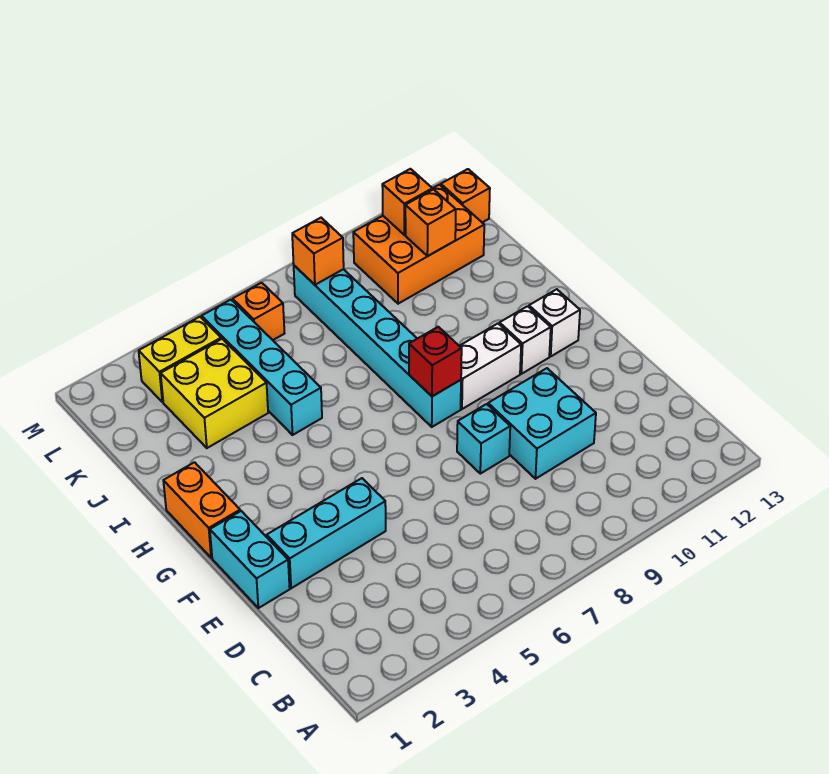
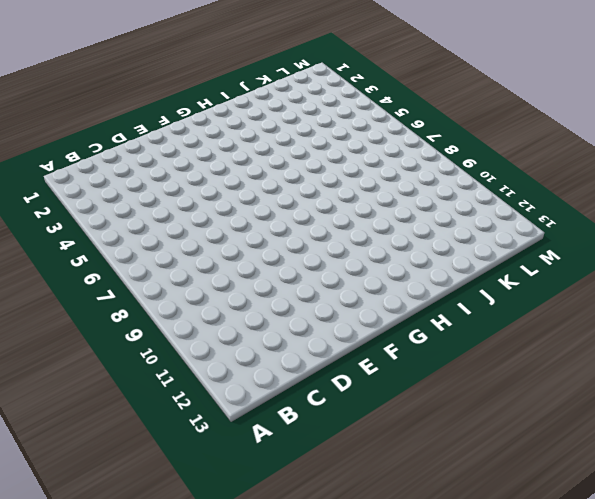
none -> cyan brick D9:E10 level 1
none -> cyan brick E1:F1 level 1
none -> cyan brick E2:E4 level 1

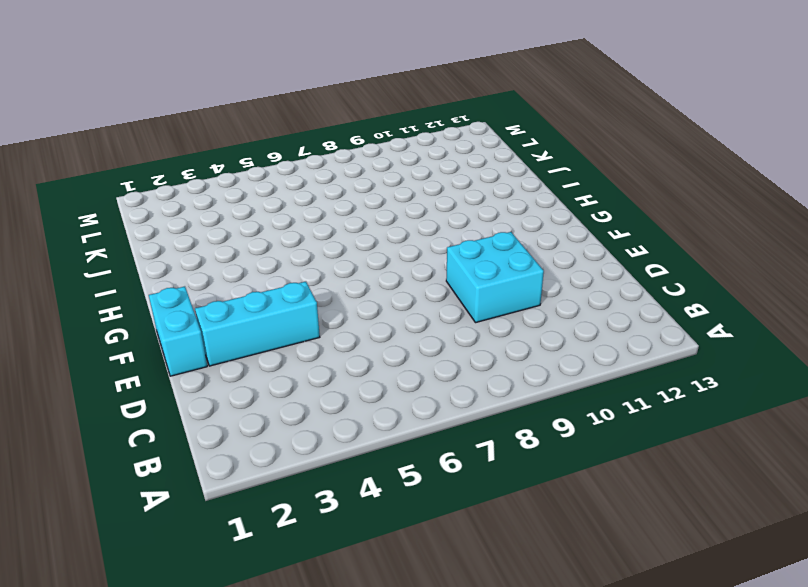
none -> cyan brick E8 level 1
none -> orange brick G1:H1 level 1
none -> cyan brick G8:L8 level 1

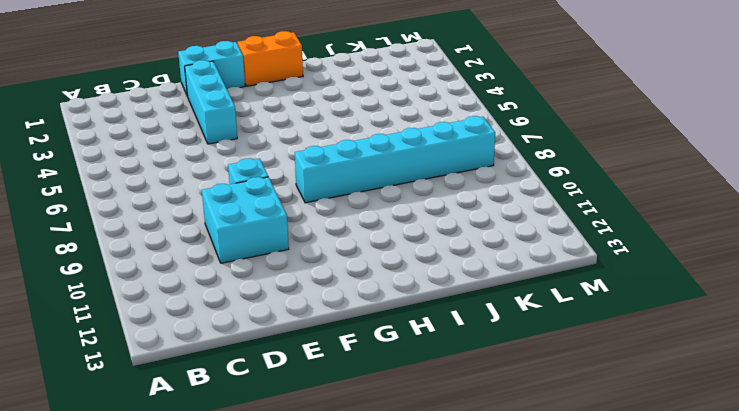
none -> white brick G9:G10 level 1
none -> white brick G11 level 1
none -> white brick G12 level 1

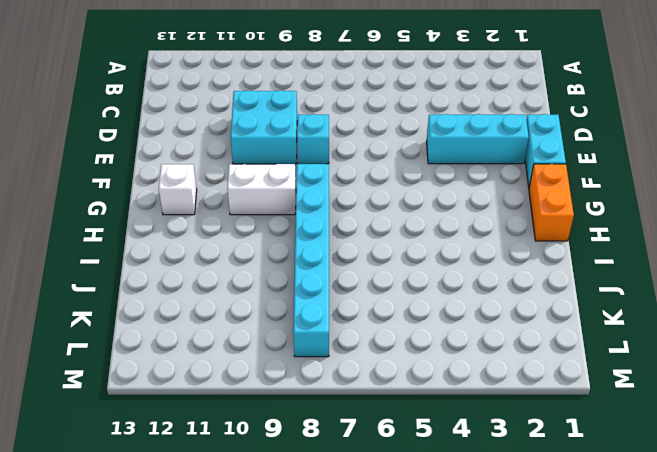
none -> white brick G11 level 1
none -> cyan brick I5:L5 level 1
none -> yellow brick J3:K4 level 1

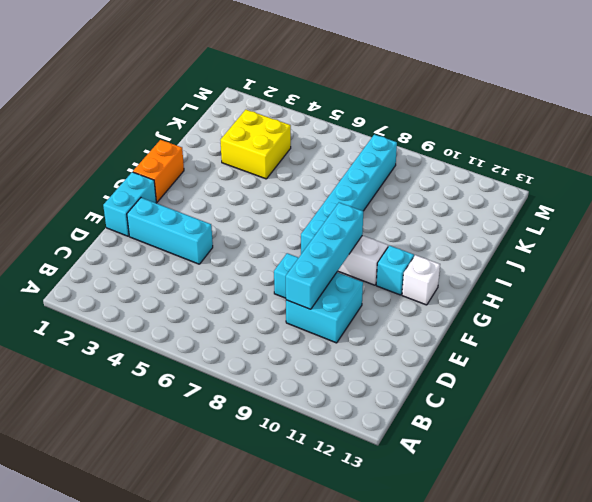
cyan brick D9:G9 level 2 -> cyan brick I5:L5 level 1
cyan brick G11 level 1 -> white brick G11 level 1
none -> orange brick K10:L12 level 1
none -> yellow brick L3:L4 level 1
none -> orange brick L6 level 1

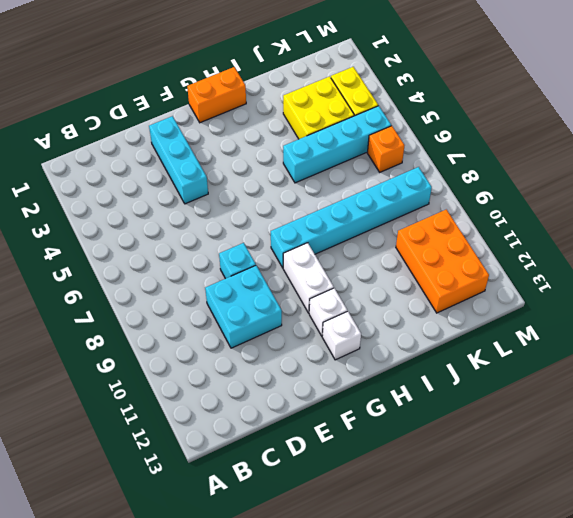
none -> cyan brick E1:F1 level 1
none -> orange brick L13 level 1
none -> red brick G8 level 2

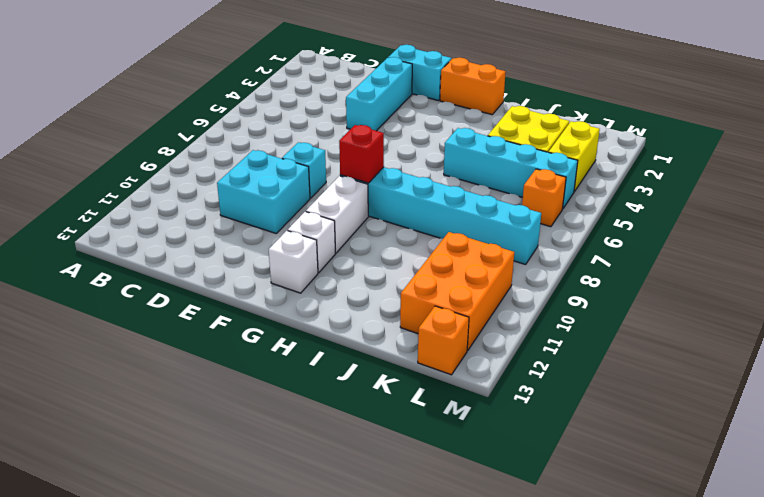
none -> orange brick K11 level 2
none -> orange brick L8 level 2
none -> orange brick L11 level 2

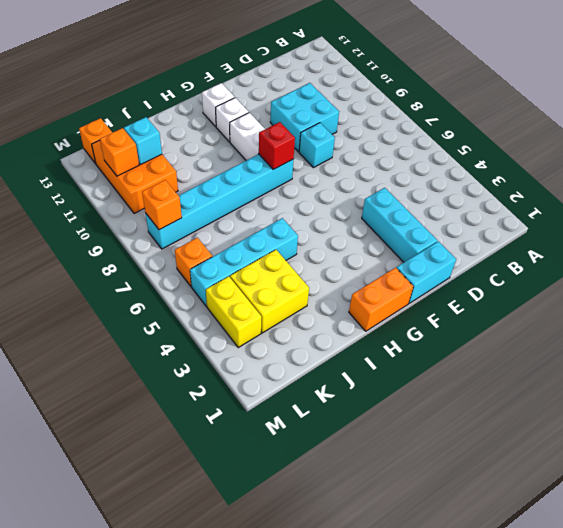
cyan brick K11 level 2 -> orange brick K11 level 2

